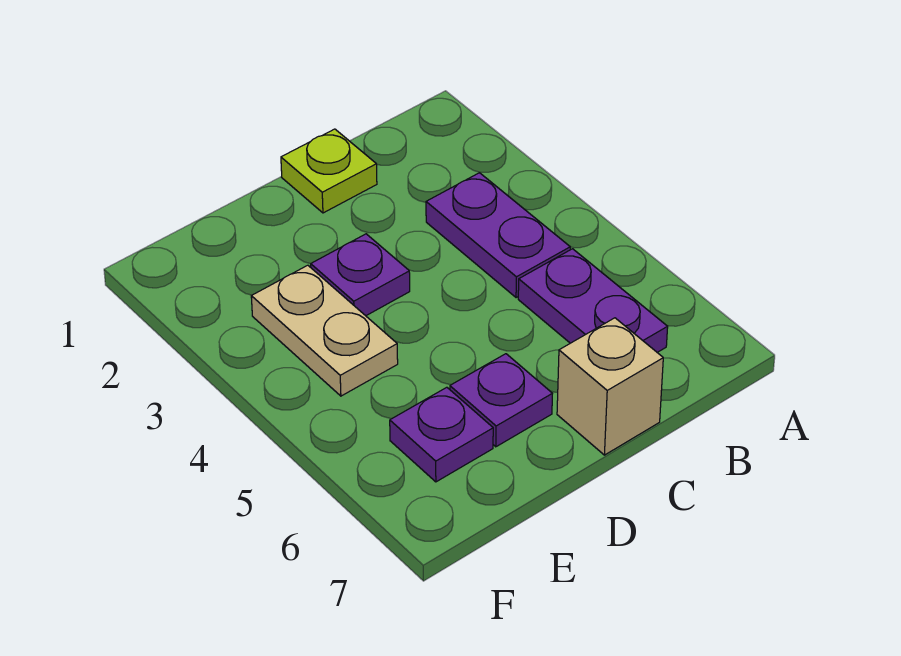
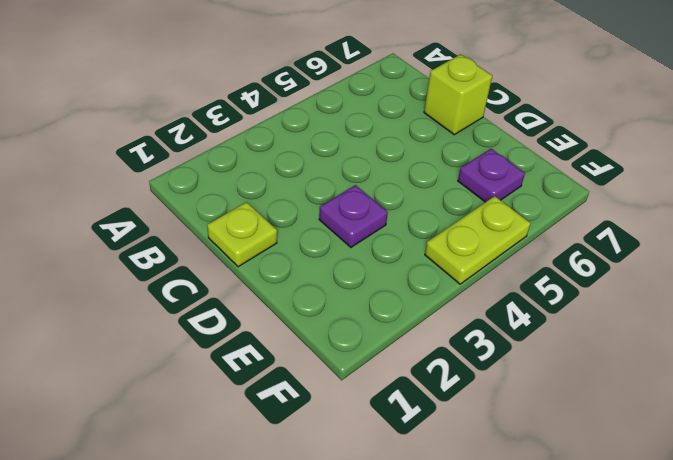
lime brick C7 level 1 -> tan brick C7 level 1
lime plate F4:F5 level 1 -> none
none -> purple plate B3:B4 level 1
none -> purple plate B5:B6 level 1

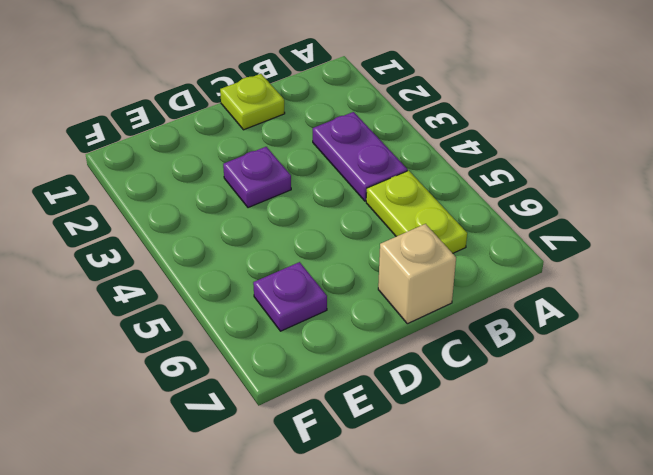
lime plate B5:B6 level 1 -> purple plate B5:B6 level 1
none -> purple plate D6 level 1
none -> tan plate E3:E4 level 1

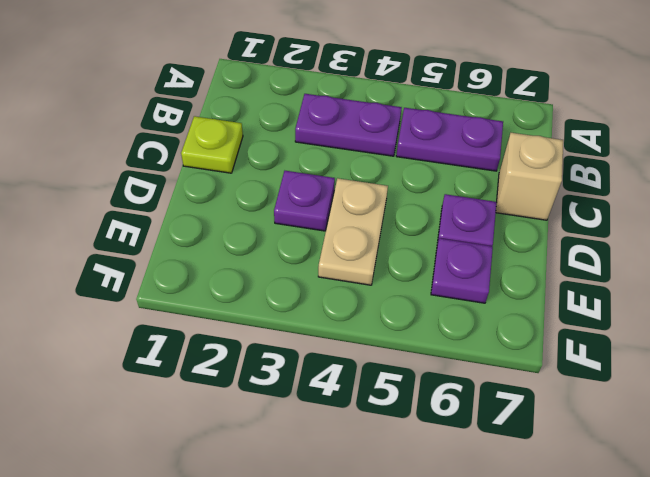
tan plate D4:E4 level 1 -> tan plate E3:E4 level 1

